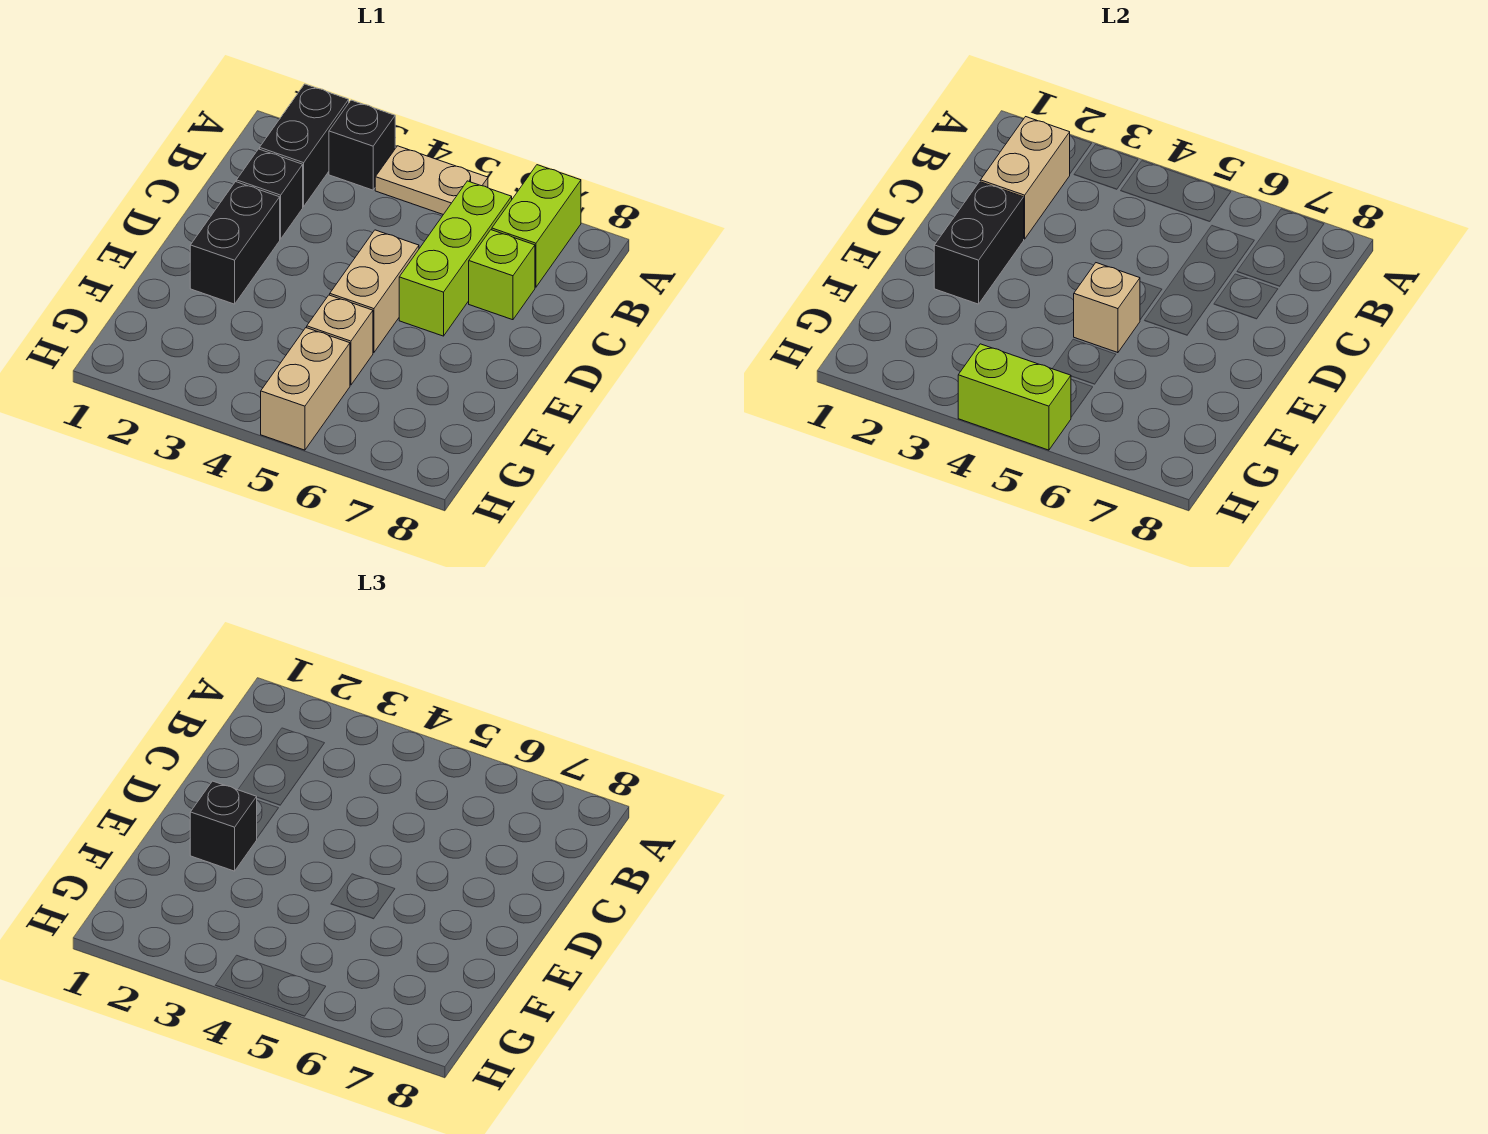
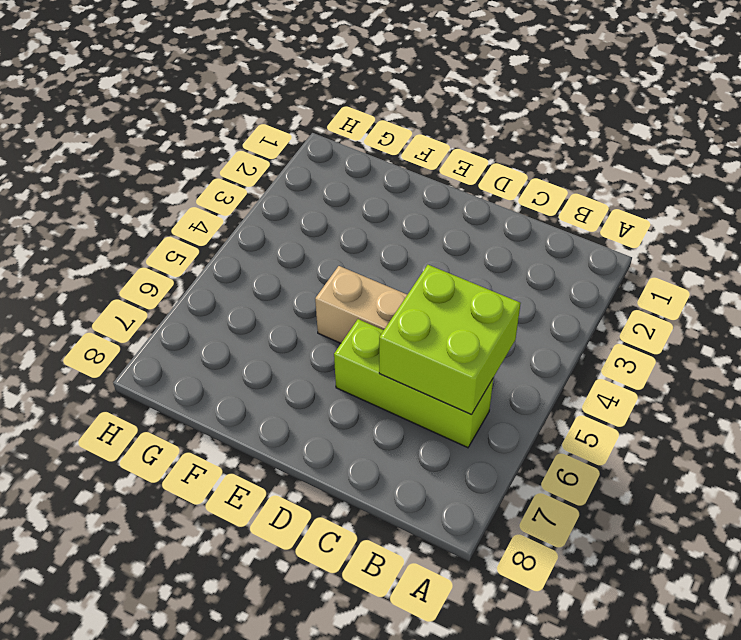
lime brick B5:C6 level 2 -> none
none -> black brick A2:B2 level 1
none -> black brick A3 level 1
none -> tan plate A4:A5 level 1

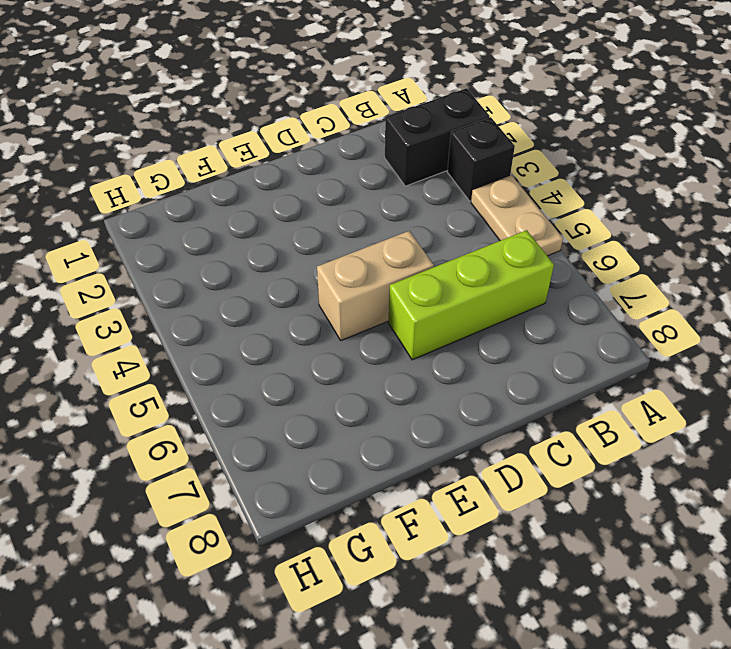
none -> lime brick A7:B7 level 1
none -> black brick C2 level 1
none -> lime brick C7 level 1

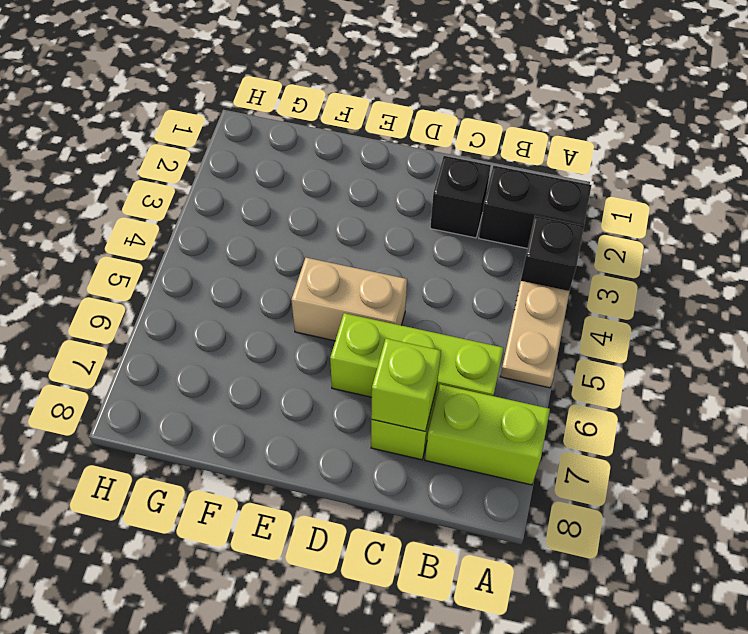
lime brick C7 level 2 -> none
none -> black brick D2:E2 level 1
none -> tan brick F5 level 1
none -> tan brick G5:H5 level 1

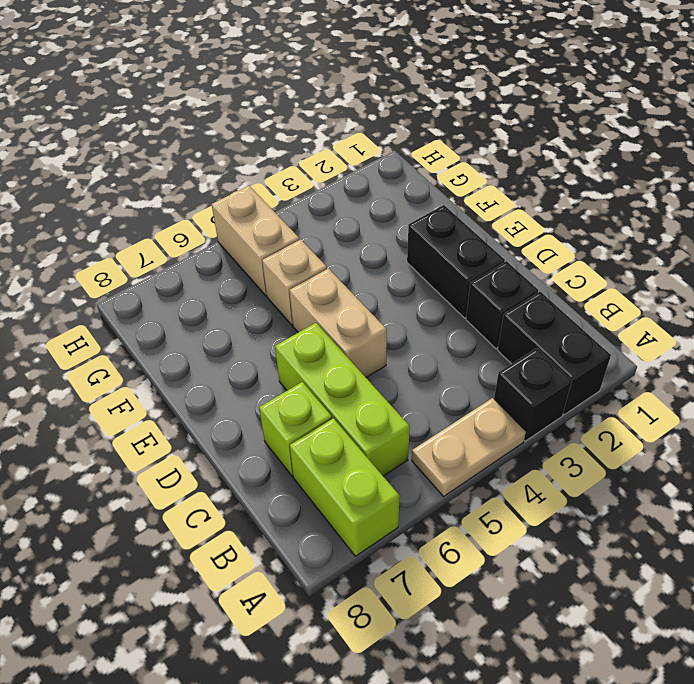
none -> tan brick B2:C2 level 2
none -> black brick D2:E2 level 2
none -> tan brick E5 level 2

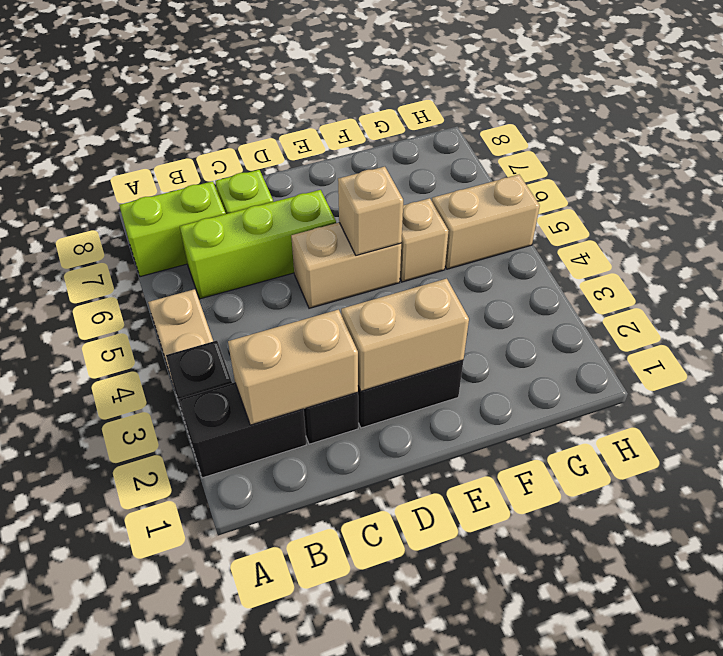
tan brick D2:E2 level 2 -> black brick D2:E2 level 2
none -> lime brick H4:H5 level 2
none -> black brick E2 level 3

